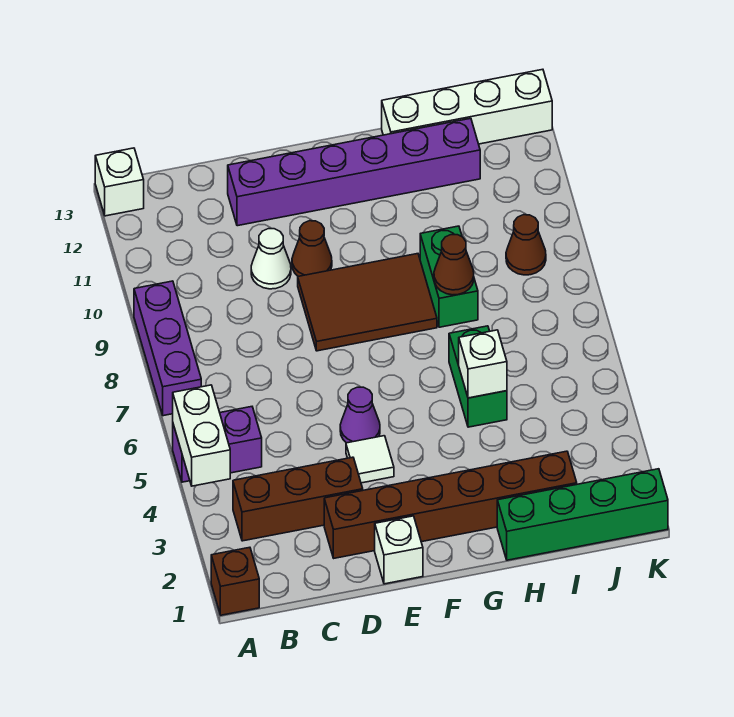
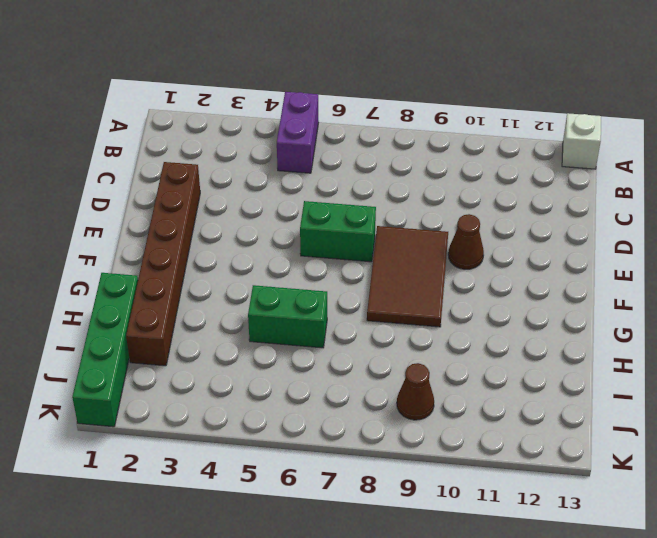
green brick E6:E7 level 1 -> green brick H8:H9 level 1
none -> brown brick A1 level 1
none -> purple brick A7:A9 level 1
none -> brown brick B3:D3 level 1

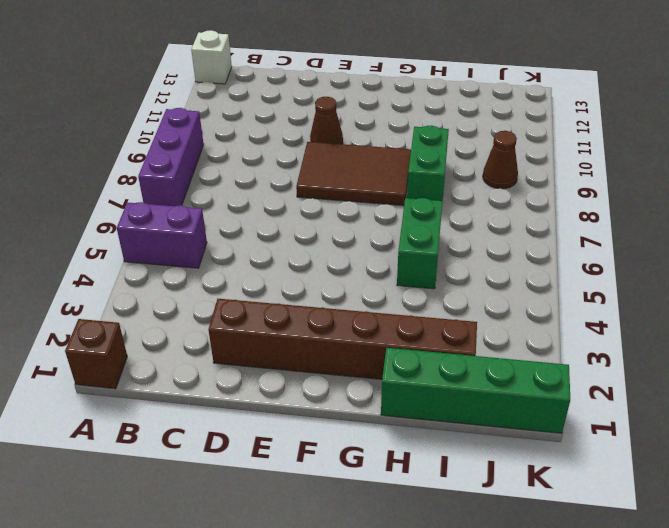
none -> brown brick B3:D3 level 1
none -> white cone D10 level 1
none -> purple brick D12:I12 level 1

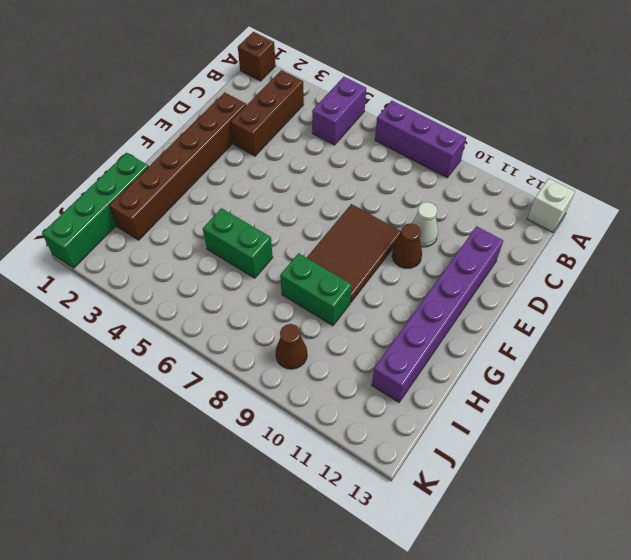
none -> white brick E1 level 1
none -> white tile E4 level 1
none -> purple cone E5 level 1

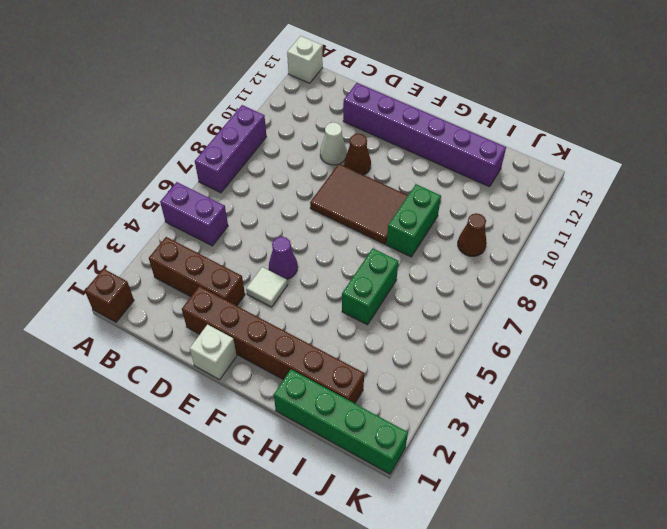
none -> white brick H13:K13 level 1
none -> white brick A4:A5 level 2
none -> white brick H5 level 2

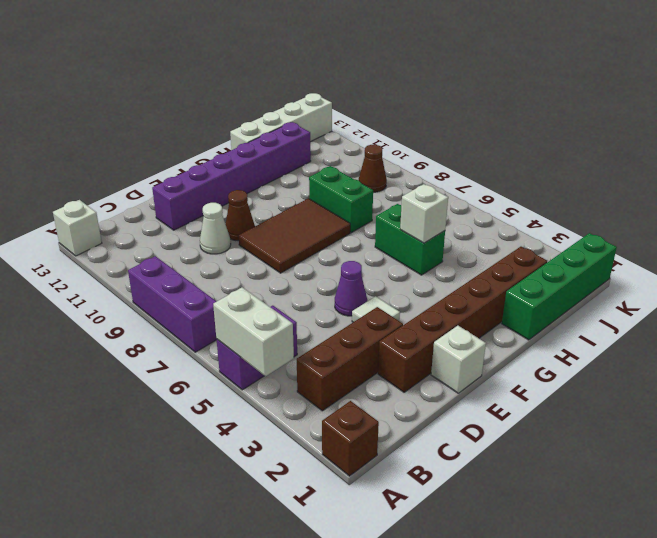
none -> brown cone H8 level 2

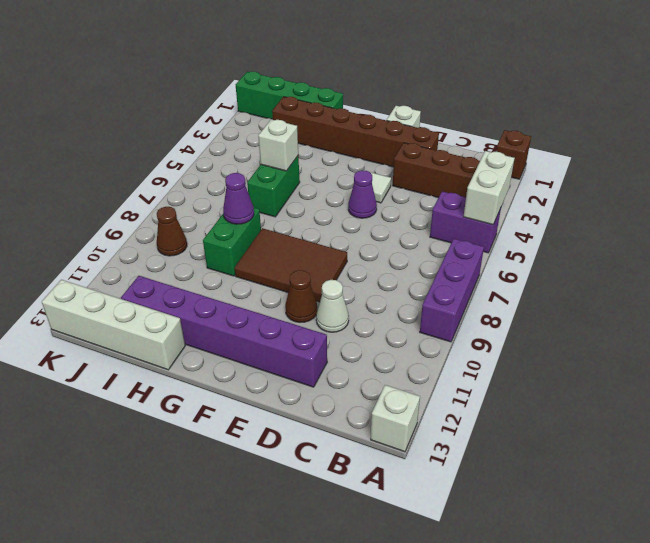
purple cone H8 level 2 -> brown cone H8 level 2

